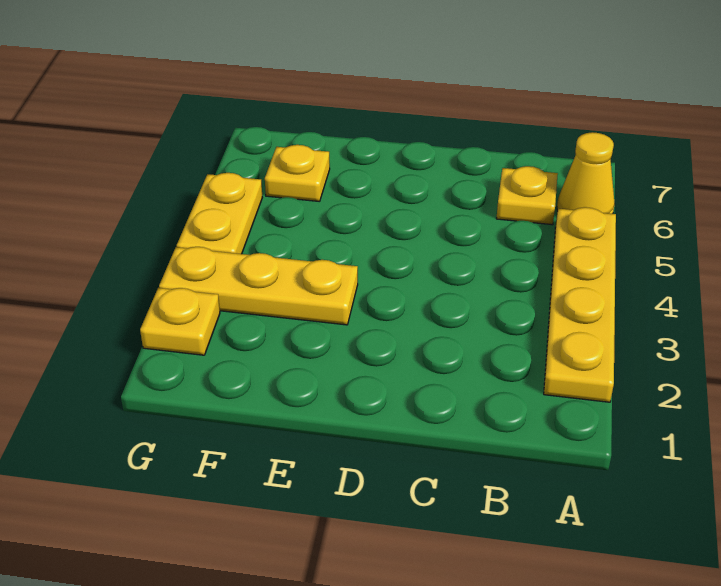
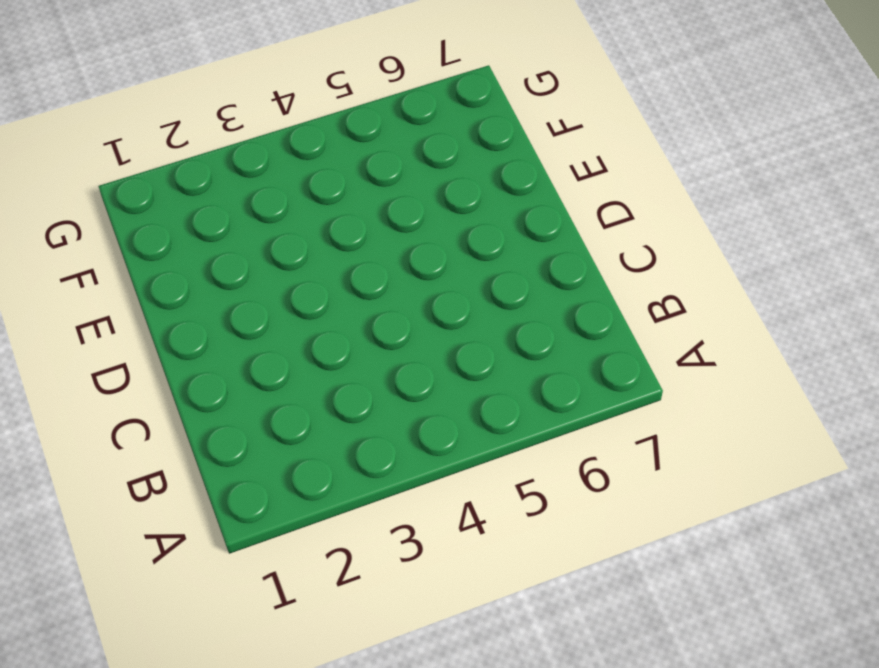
none -> yellow plate A2:A5 level 1
none -> yellow cone A6 level 1

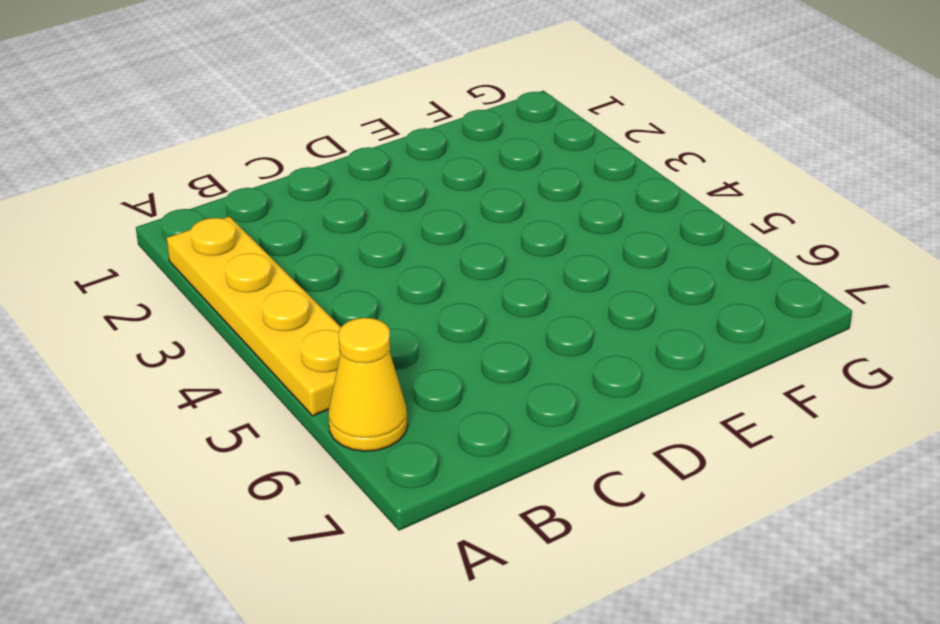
none -> yellow plate B6 level 1
none -> yellow plate E3:G3 level 1

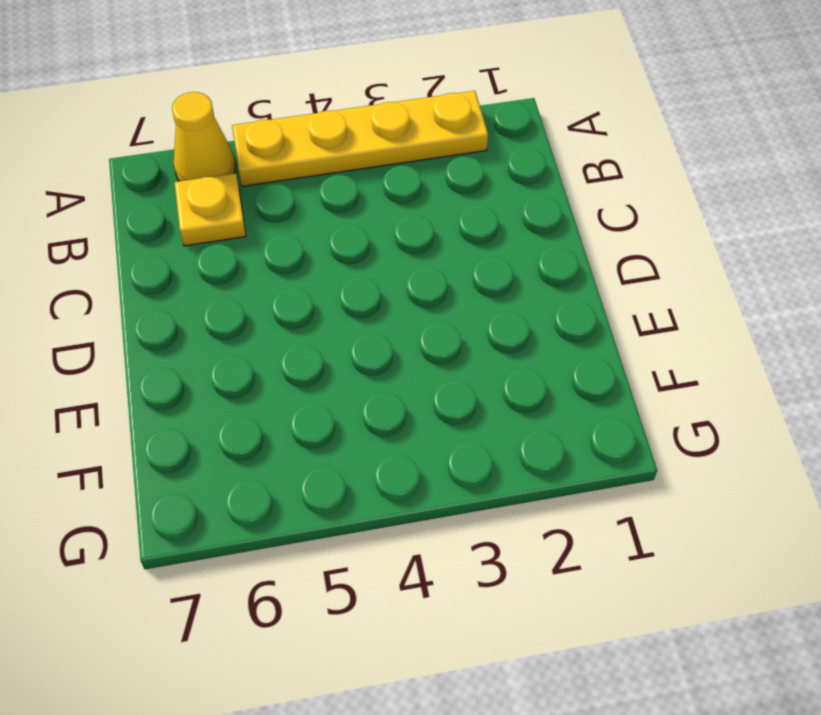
none -> yellow plate E3:G3 level 1
none -> yellow plate F6 level 1

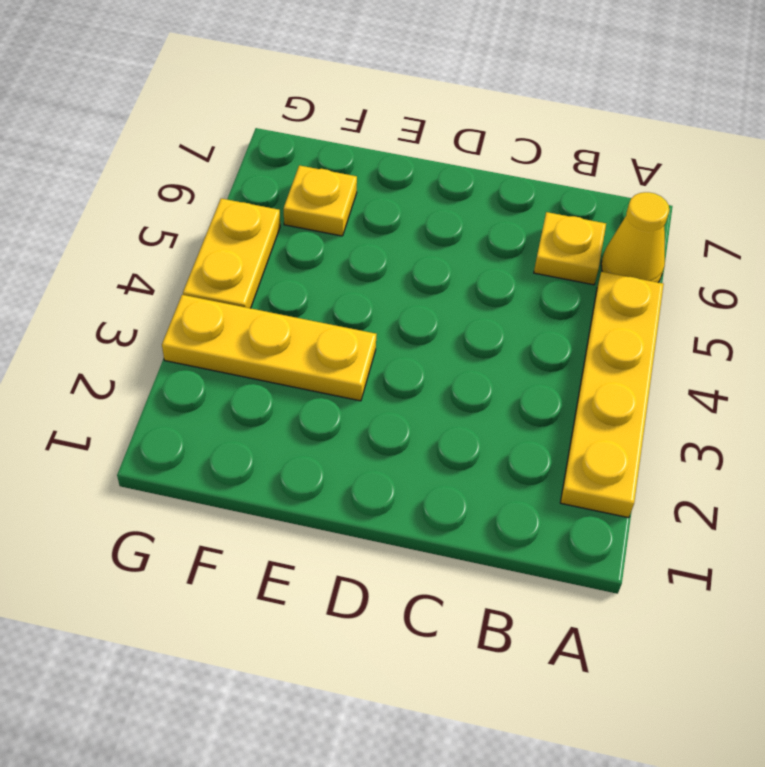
none -> yellow plate G2 level 1

